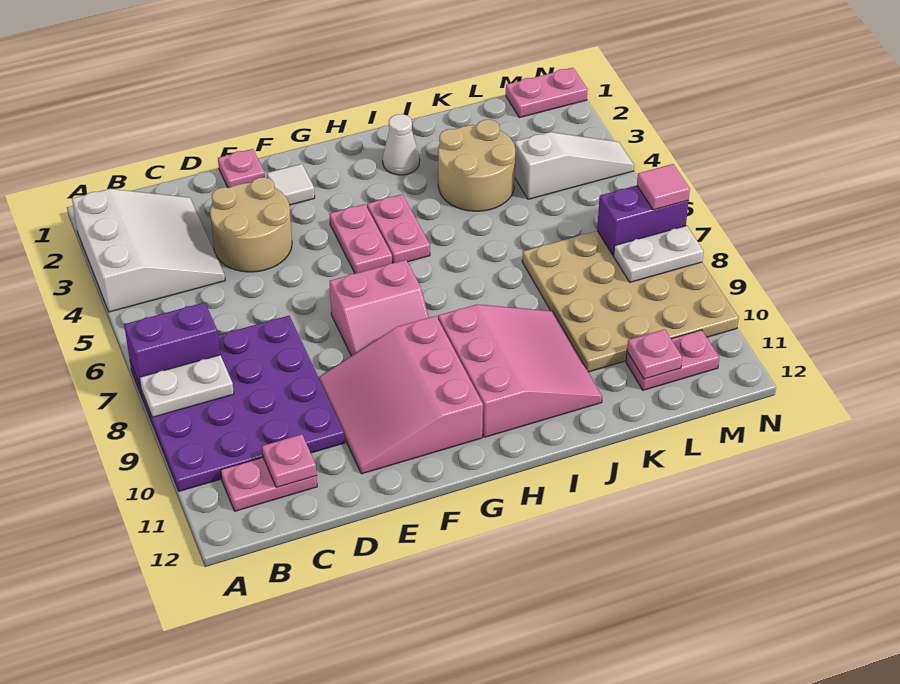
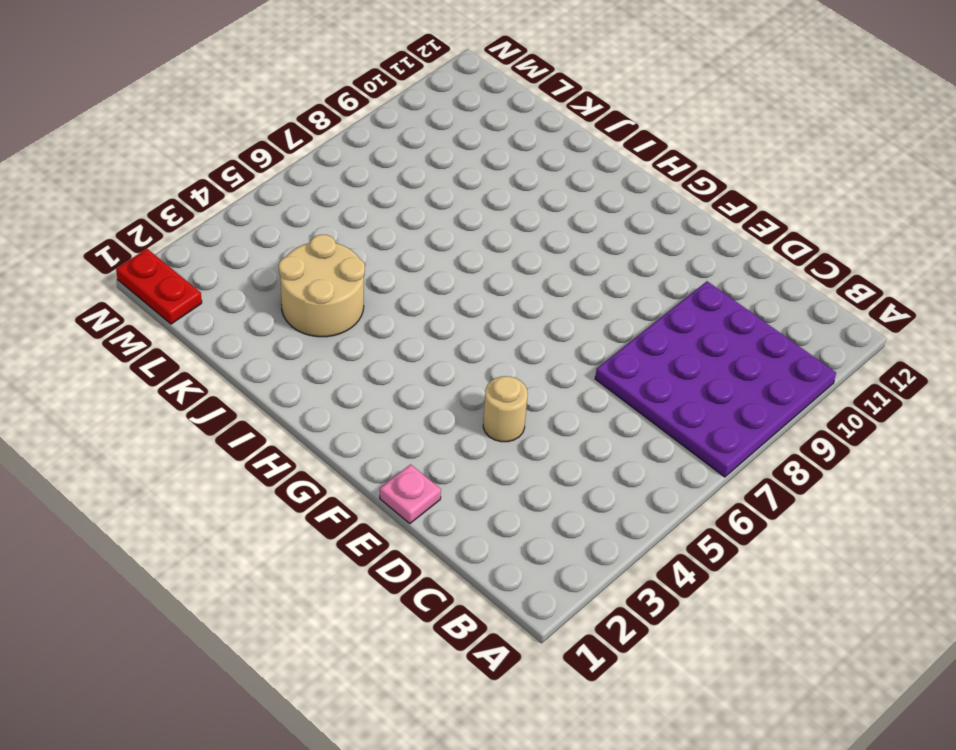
tan round brick E4 level 1 -> tan round brick D3:E4 level 1
red plate M1:N1 level 1 -> pink plate M1:N1 level 1
none -> white slope A2:C4 level 1 top A
none -> pink plate B11:C11 level 1
none -> pink slope E9:G11 level 1 top G

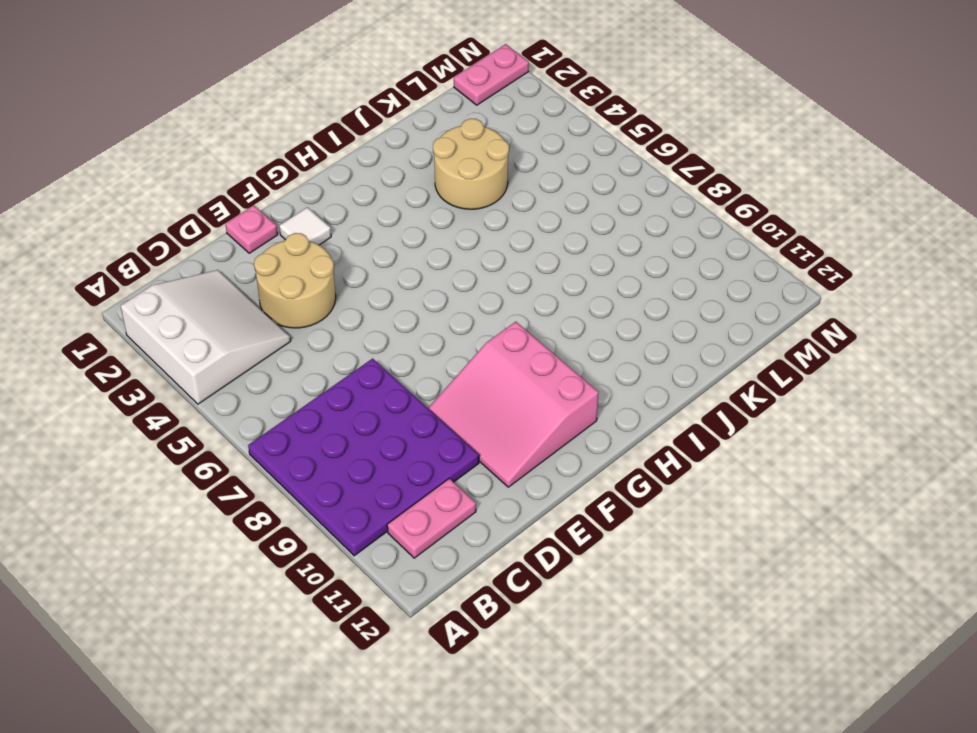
none -> pink slope F7:G8 level 1 top 7
none -> pink plate G4:G5 level 1
none -> pink plate H4:H5 level 1

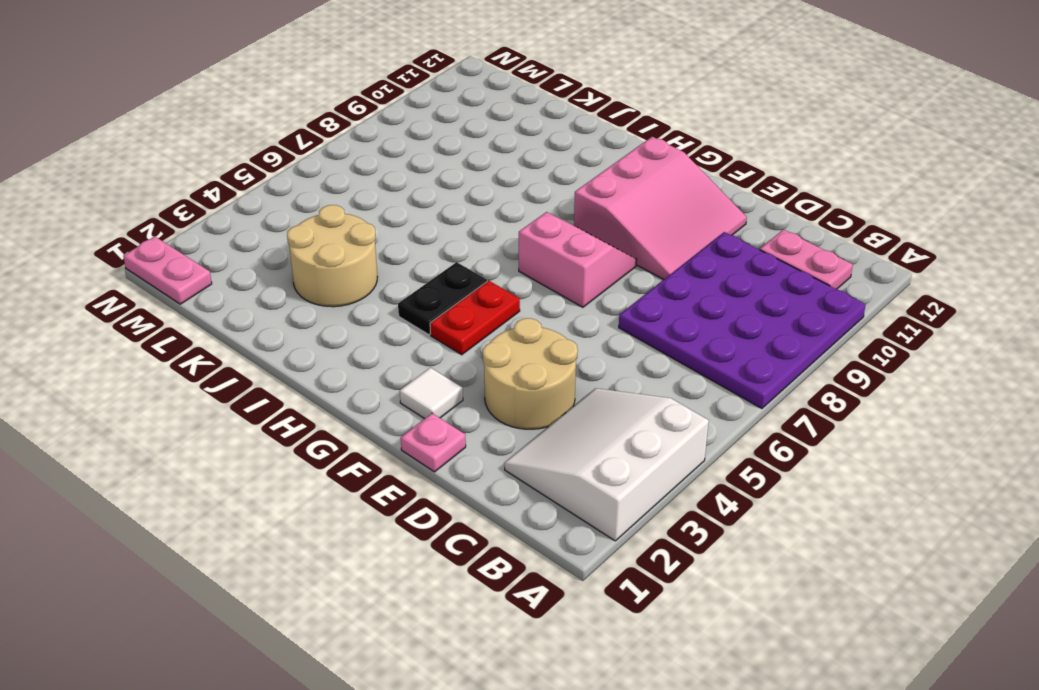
red plate G4:G5 level 1 -> pink plate G4:G5 level 1
black plate H4:H5 level 1 -> pink plate H4:H5 level 1
none -> pink slope H9:J11 level 1 top H
none -> white cone I2 level 1
none -> tan plate K7:N10 level 1

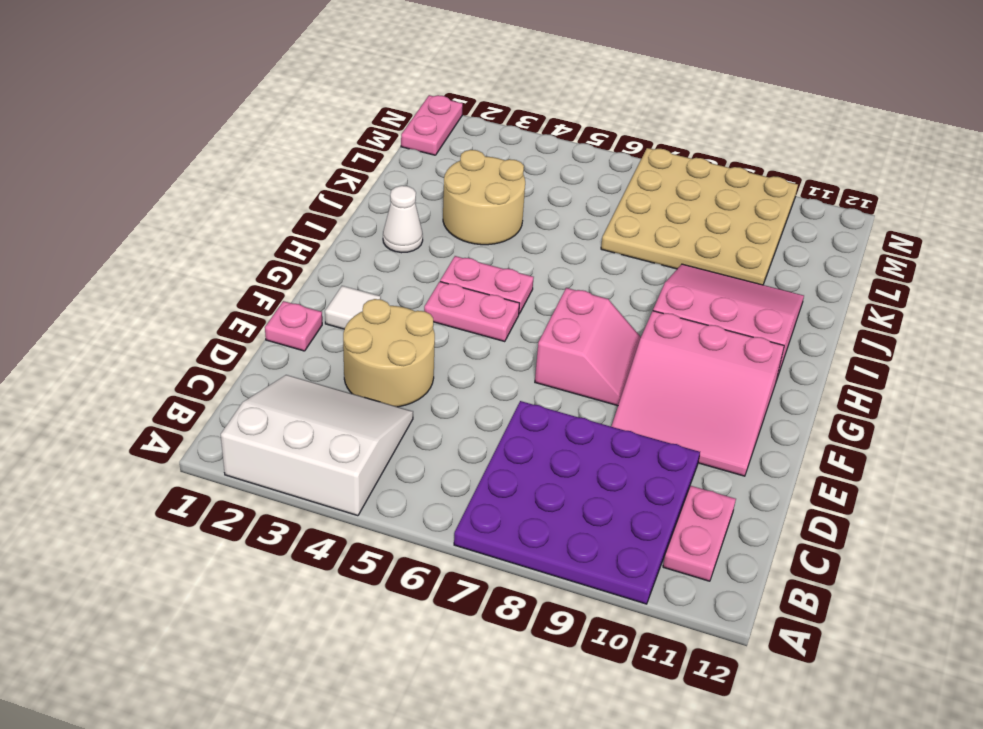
none -> white slope L4:N4 level 1 top L
none -> pink plate L11:M11 level 1
none -> purple brick A7:B7 level 2

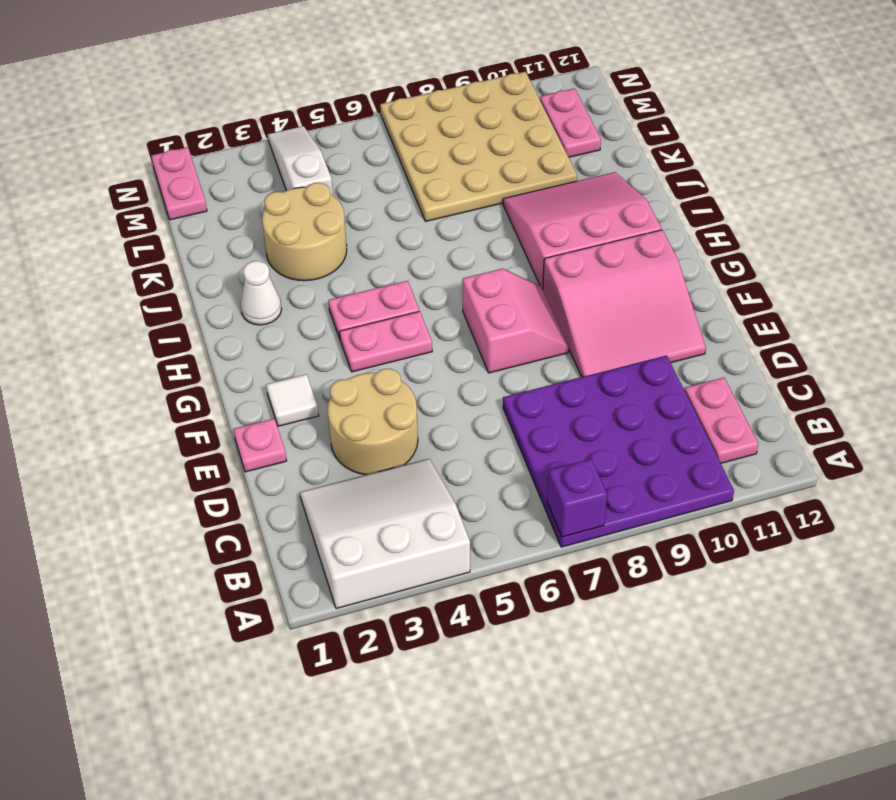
purple brick A7 level 2 -> purple brick A7:B7 level 2
none -> white plate A8:B8 level 2
none -> pink plate C11 level 2
none -> pink plate L11 level 2

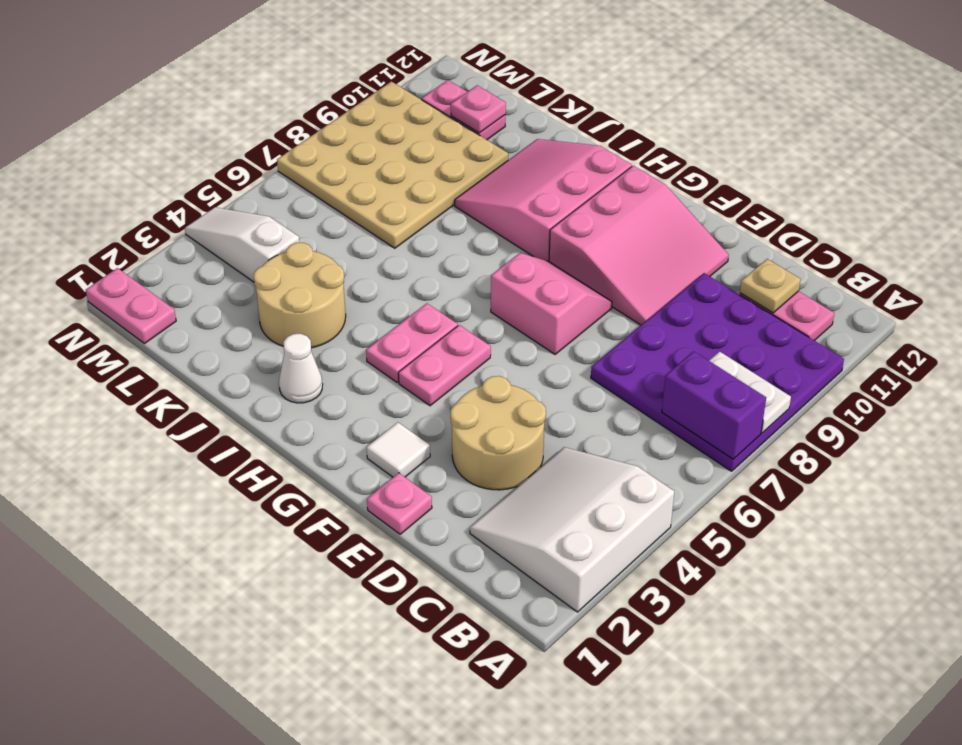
tan plate C11 level 2 -> pink plate C11 level 2
none -> purple brick M7:N7 level 2
none -> white plate M8:N8 level 2
none -> pink tile N7 level 3

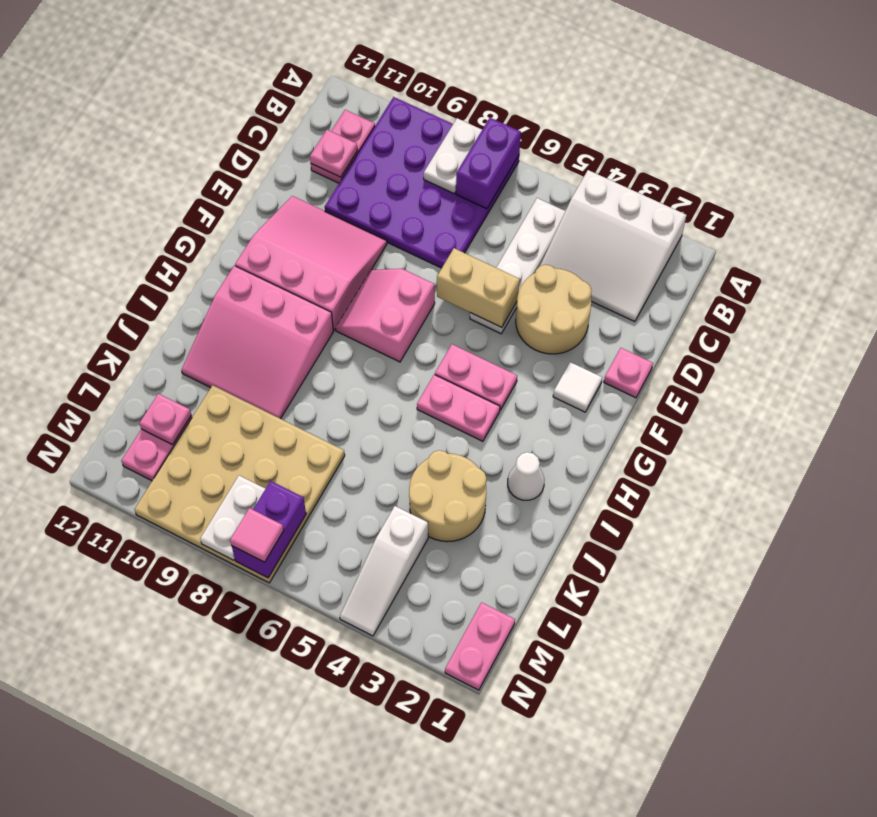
white plate B5:E5 level 1 -> none
tan brick E5:E6 level 2 -> none

